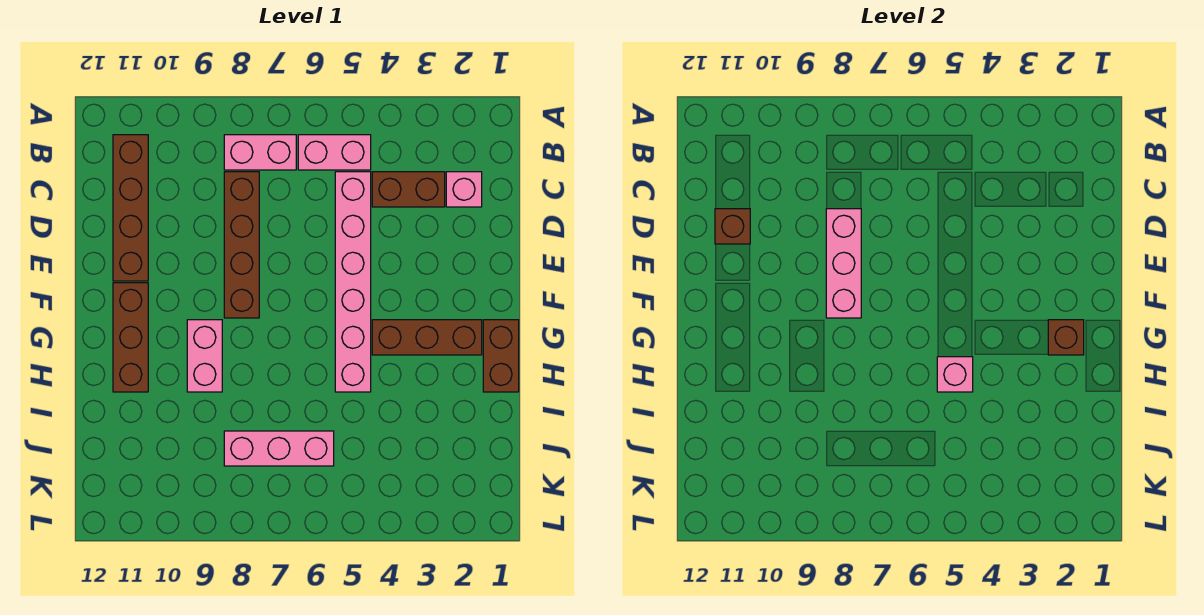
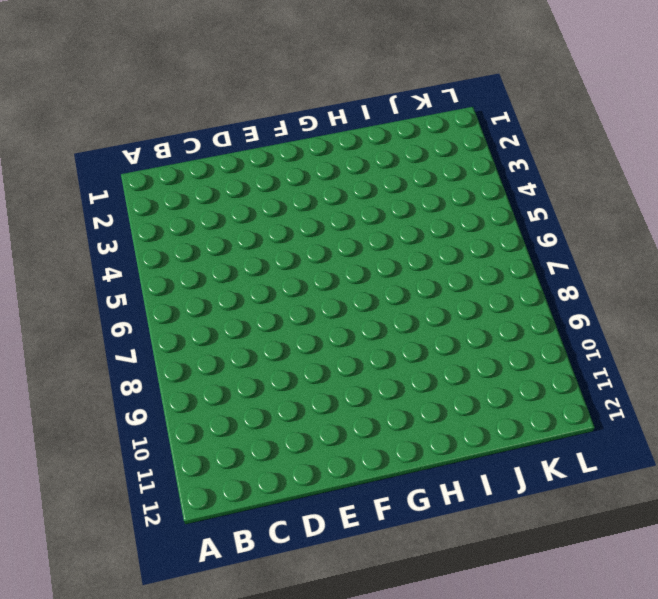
none -> pink brick B5:B6 level 1
none -> pink brick B7:B8 level 1
none -> brown brick B11:E11 level 1

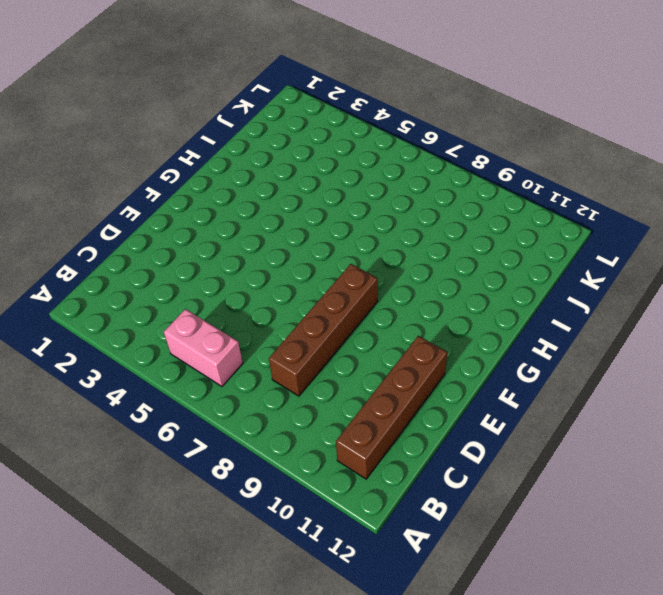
none -> pink brick B7:B8 level 1
none -> pink brick C2 level 1
none -> brown brick C3:C4 level 1

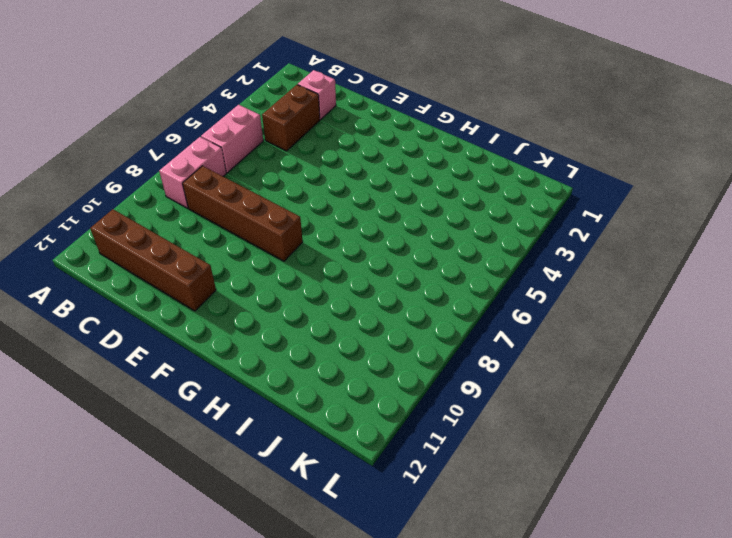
none -> pink brick C5:H5 level 1
none -> brown brick F11:H11 level 1
none -> brown brick G1:H1 level 1

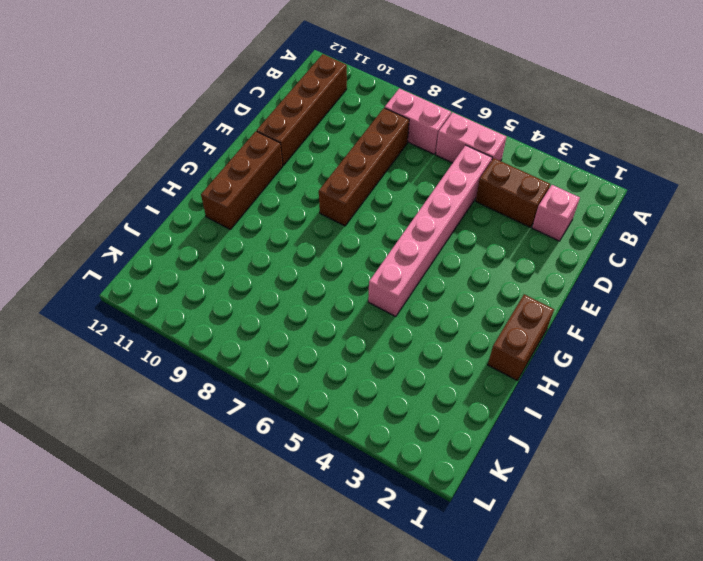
none -> brown brick G2:G4 level 1
none -> pink brick G9:H9 level 1
none -> pink brick J6:J8 level 1

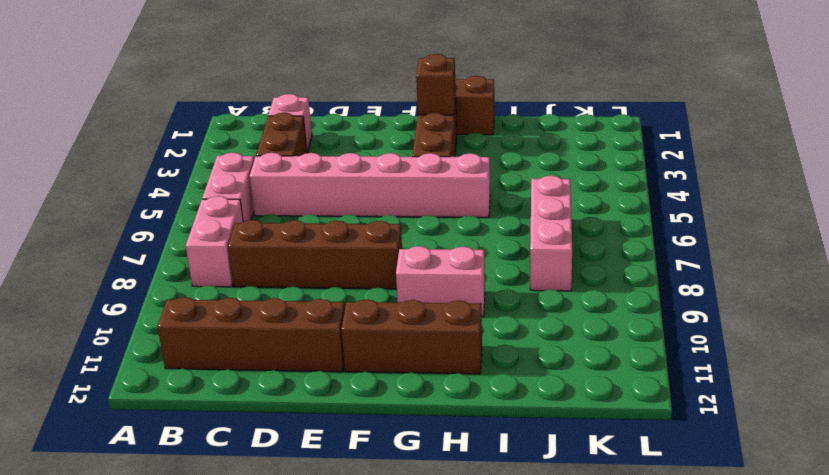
none -> pink brick D8:F8 level 2
none -> brown brick D11 level 2
none -> pink brick H5 level 2

